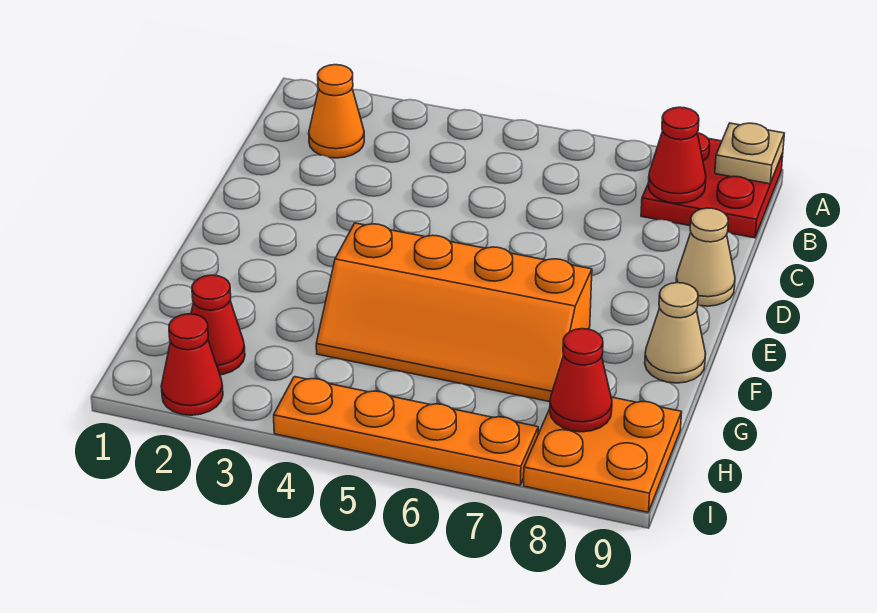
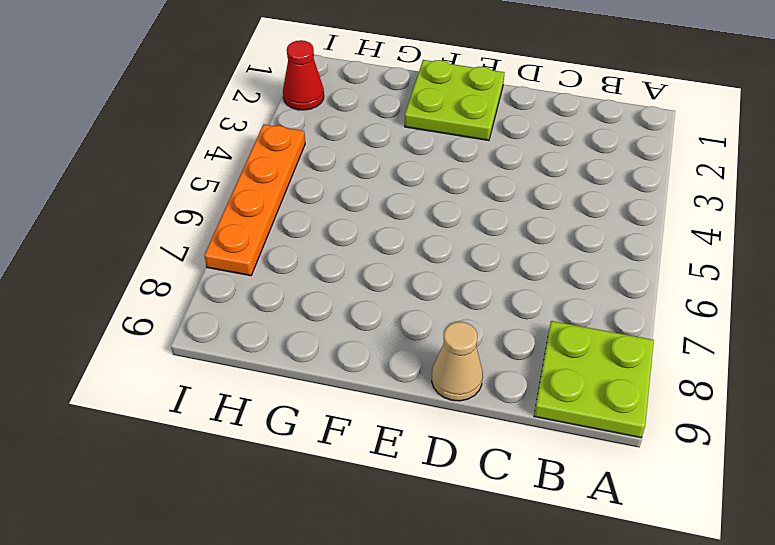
lime plate A8:B9 level 1 -> red plate A8:B9 level 1
lime plate E1:F2 level 1 -> none
none -> orange cone B2 level 1
none -> orange slope F4:G7 level 1 top F
none -> tan cone F9 level 1

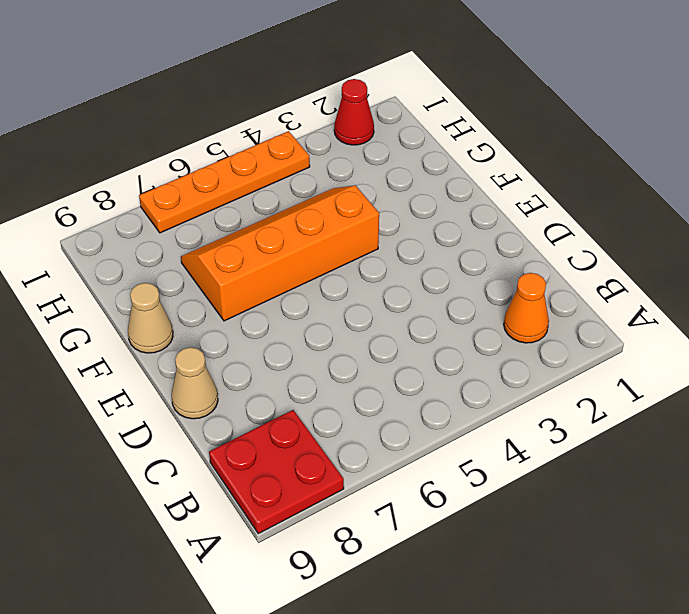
none -> red cone H2 level 1
none -> orange plate H8:I9 level 1
none -> tan plate A9 level 2

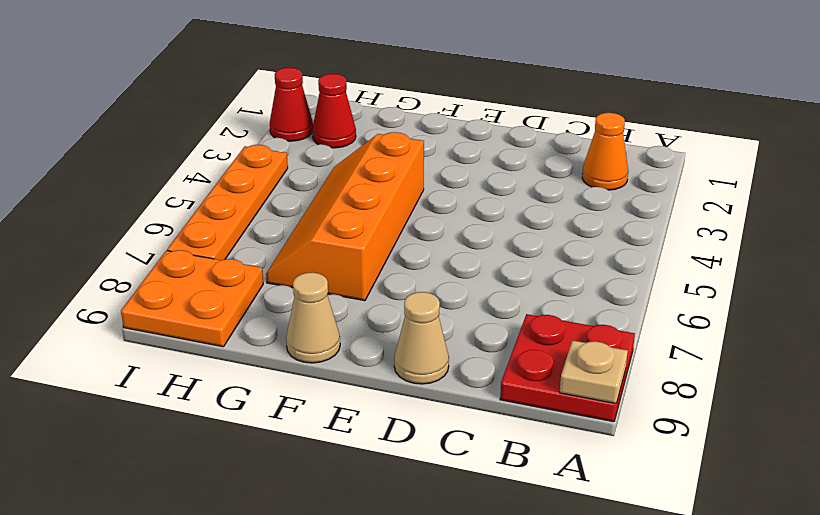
none -> red cone B8 level 2
none -> red cone H8 level 2

